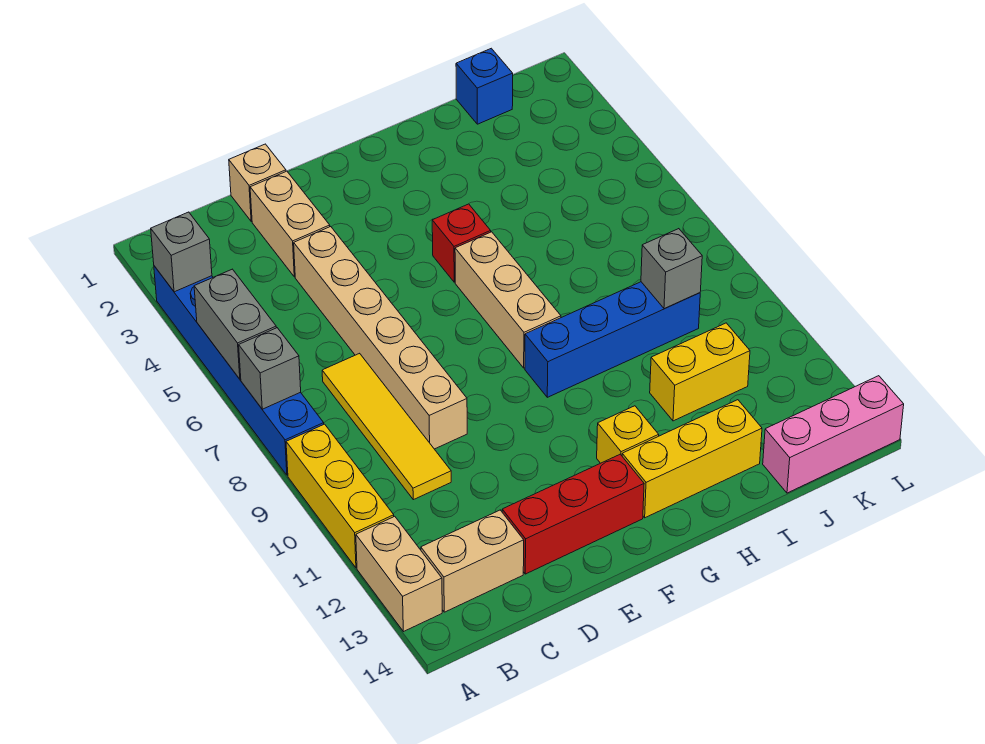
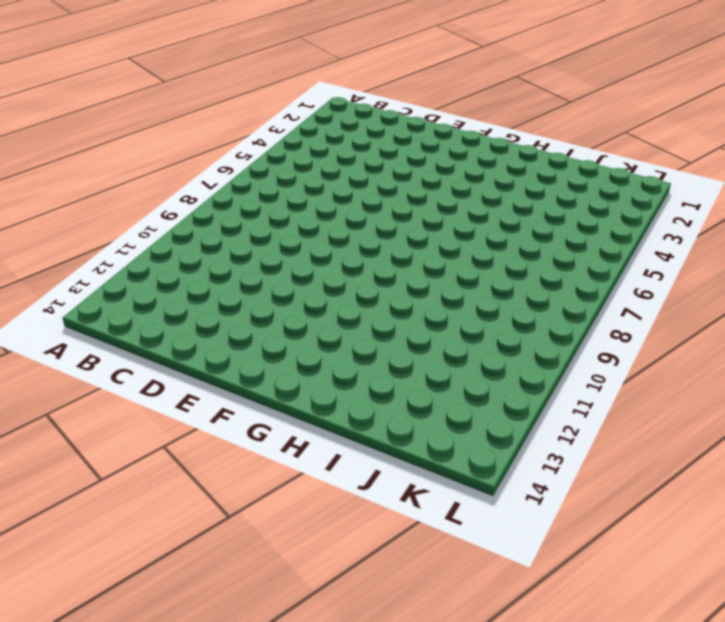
none -> blue brick A3:A8 level 1
none -> yellow brick A9:A11 level 1
none -> tan brick A12:A13 level 1

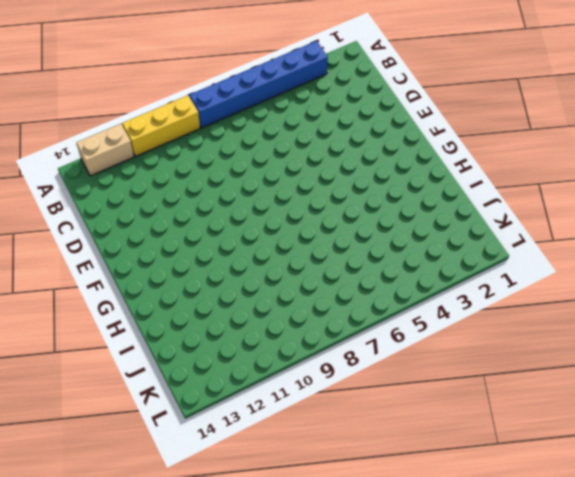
none -> tan brick B13:C13 level 1
none -> yellow tile C7:C10 level 1
none -> tan brick D1 level 1

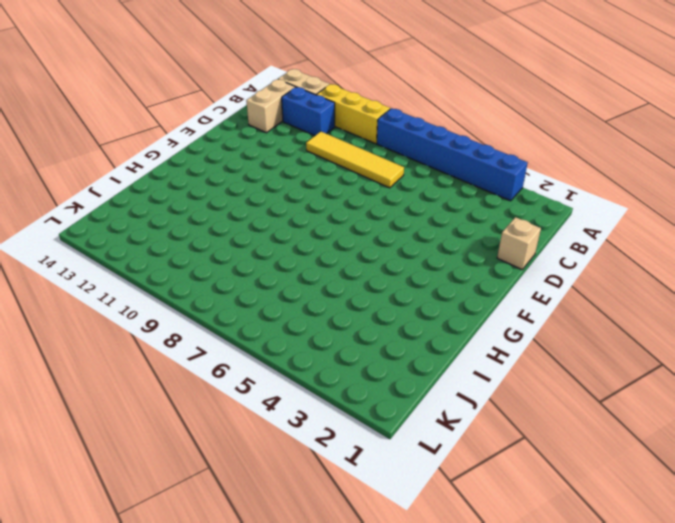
blue brick B11:B12 level 1 -> none
none -> tan brick D2:D3 level 1
none -> tan brick D4:D9 level 1
none -> red brick D13:F13 level 1

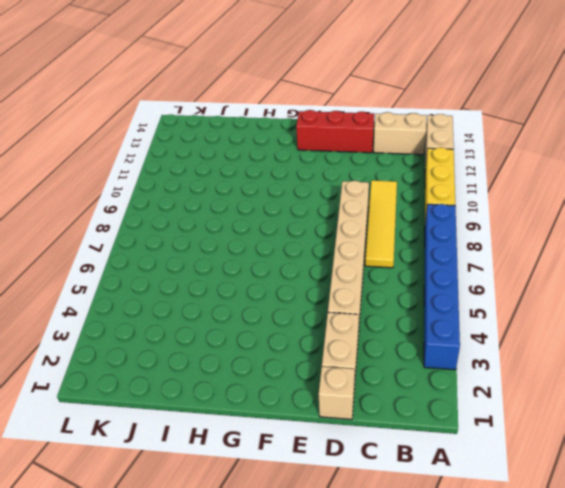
none -> red brick G5 level 1
none -> tan brick G6:G8 level 1
none -> blue brick G9:J9 level 1

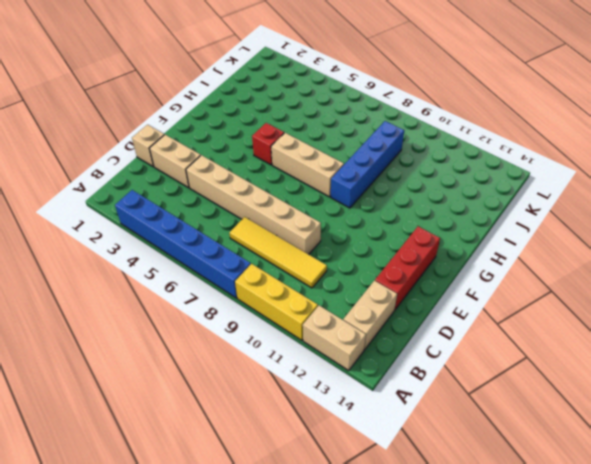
none -> yellow brick G12 level 1
none -> yellow brick G13:I13 level 1
none -> yellow brick I11:J11 level 1

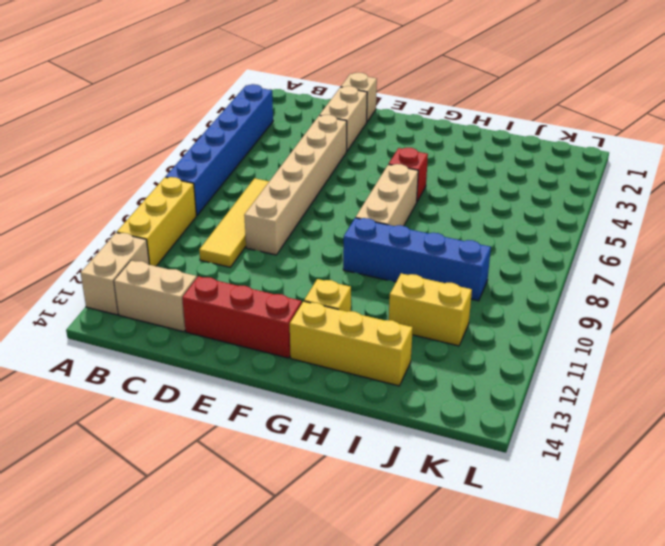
none -> blue brick J1 level 1
none -> pink brick J14:L14 level 1
none -> grey brick A3 level 2

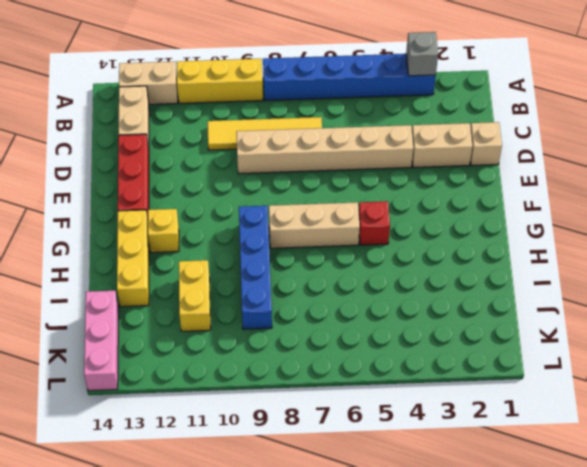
none -> blue brick J1 level 1
none -> grey brick A5:A6 level 2
none -> grey brick A7 level 2

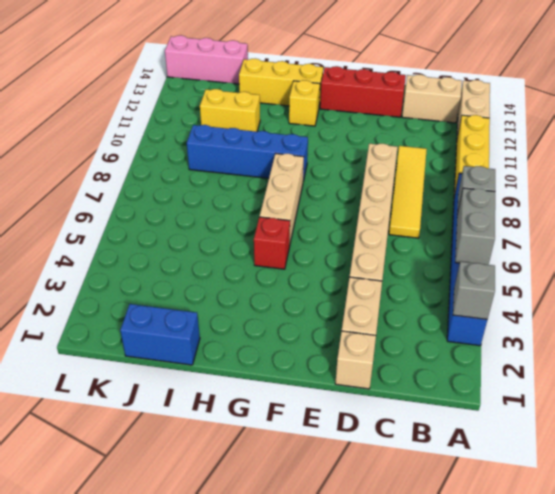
blue brick I1:J1 level 1 -> blue brick J1 level 1
none -> grey brick J9 level 2

